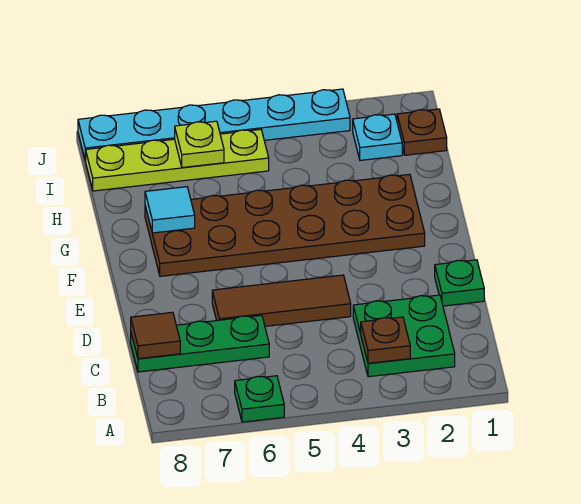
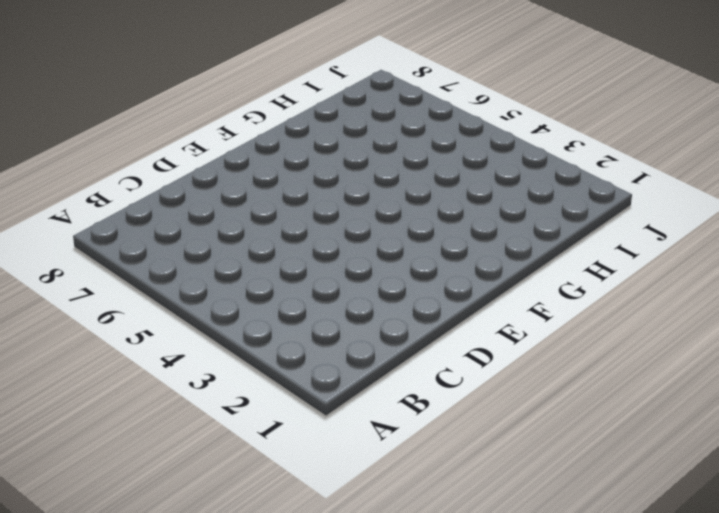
none -> green plate A6 level 1
none -> green plate B2:C3 level 1
none -> green plate C6:C8 level 1

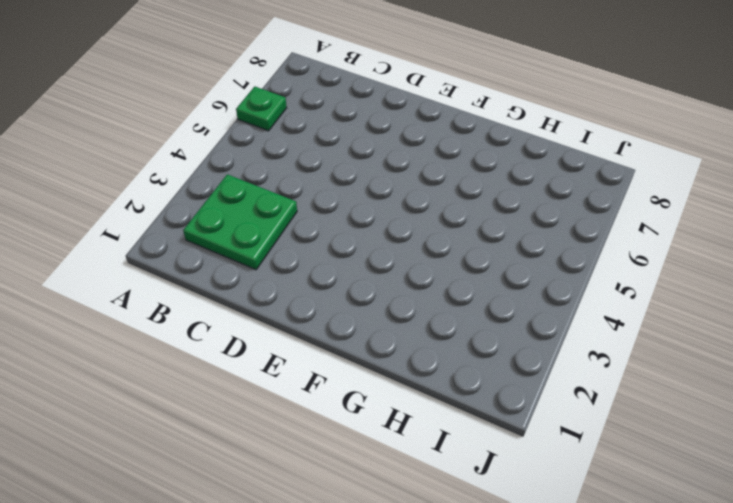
none -> green plate C6:C8 level 1
none -> green plate D1 level 1
none -> brown tile D4:D6 level 1

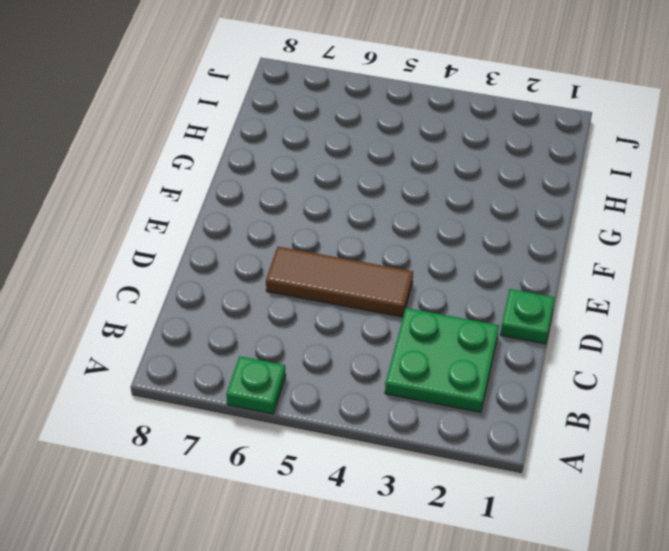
none -> green plate C6:C8 level 1
none -> brown plate F2:G7 level 1
none -> brown plate I1 level 1

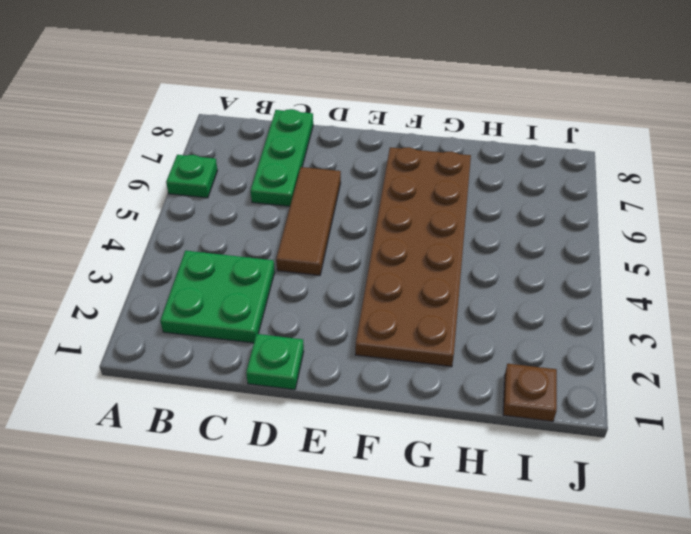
none -> cyan plate I2 level 1
none -> lime plate I5:I8 level 1
none -> cyan plate J3:J8 level 1

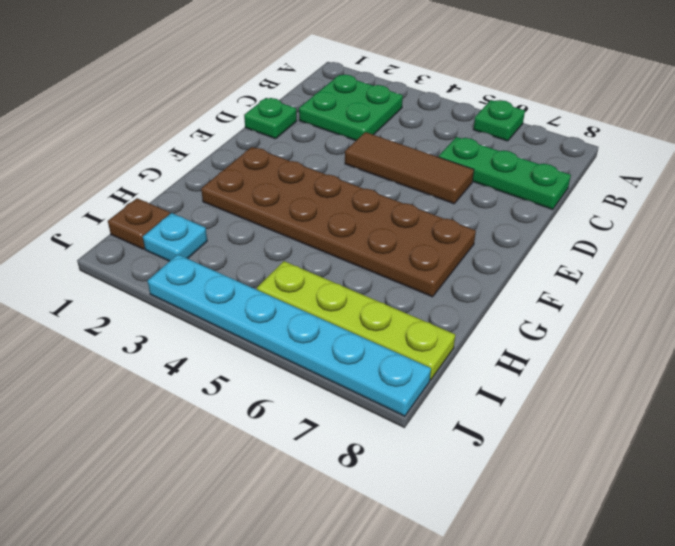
none -> brown plate B3 level 2
none -> brown tile C8 level 2
none -> cyan tile G7 level 2

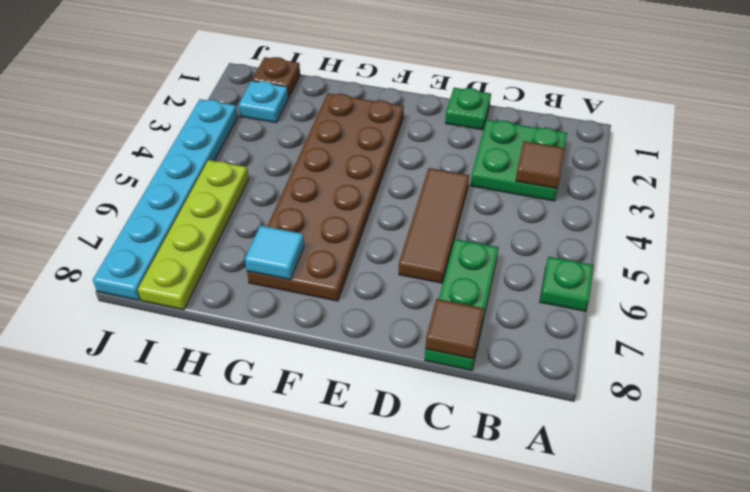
brown tile B3 level 2 -> brown plate B3 level 2
none -> lime plate I6 level 2

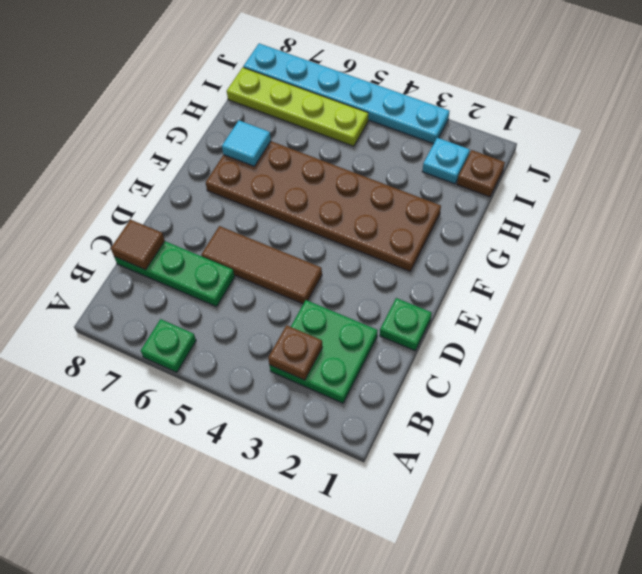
none -> lime plate I6 level 2

